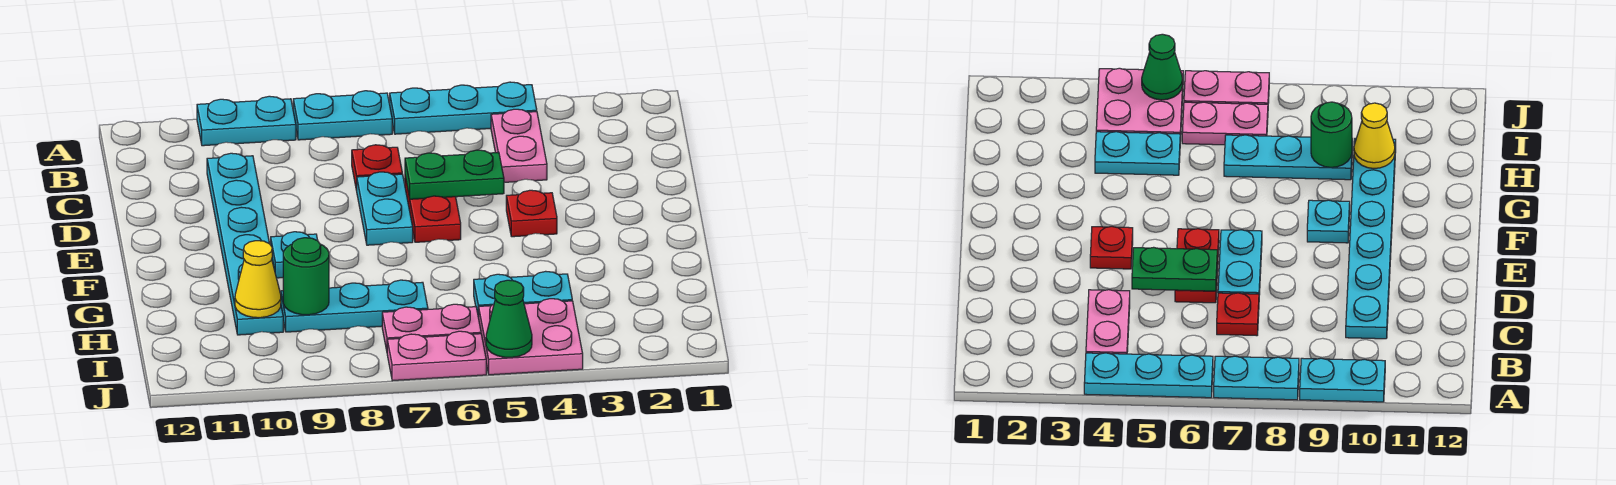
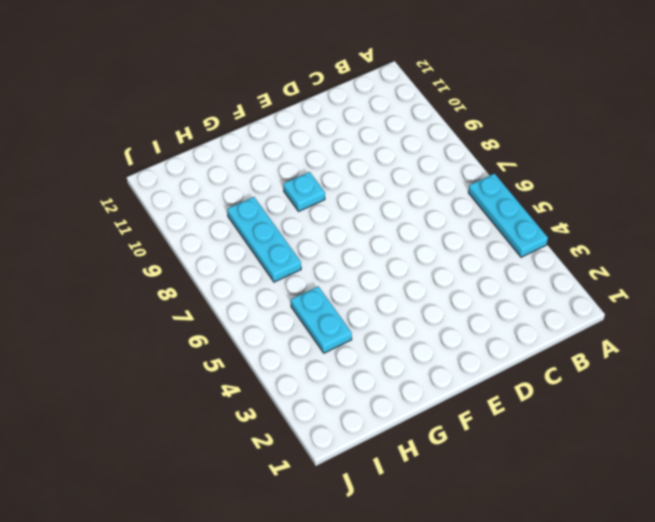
none -> cyan plate A7:A8 level 1
none -> cyan plate A9:A10 level 1
none -> pink plate B4:C4 level 1

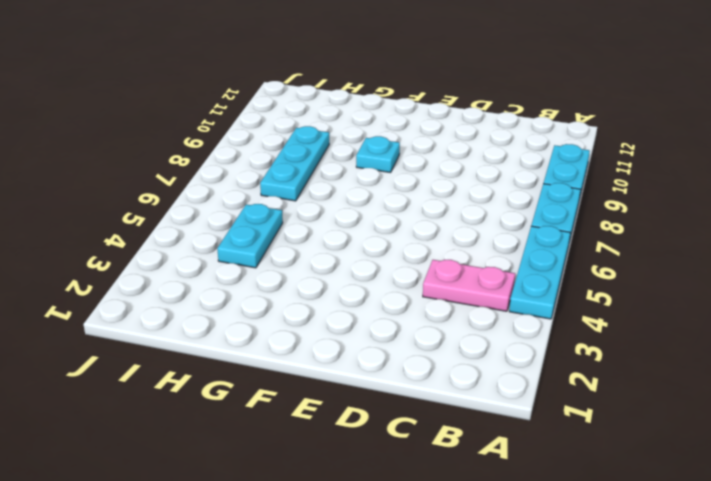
none -> red plate C7 level 1
none -> cyan plate C10:H10 level 1
none -> red plate D6:E6 level 1

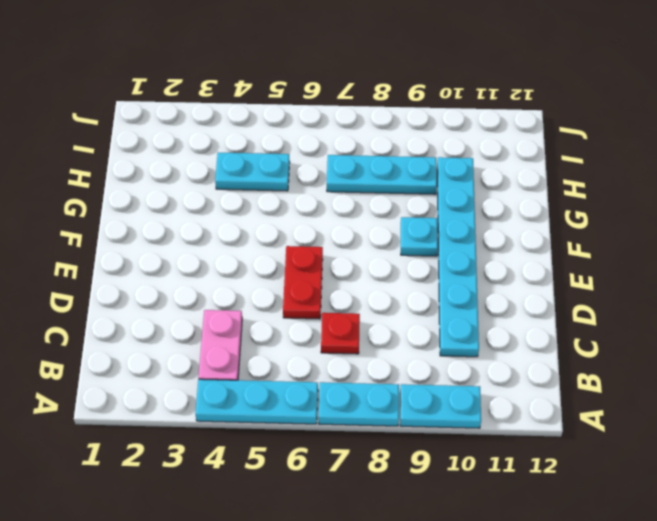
none -> cyan plate D7:E7 level 1
none -> red plate E4 level 1
none -> pink plate I4:J5 level 1

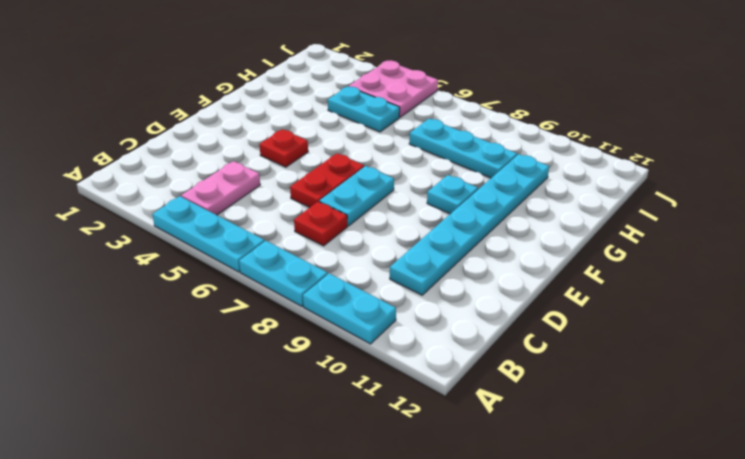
none -> pink plate I6:I7 level 1
none -> pink plate J6:J7 level 1
none -> green plate D5:D6 level 2

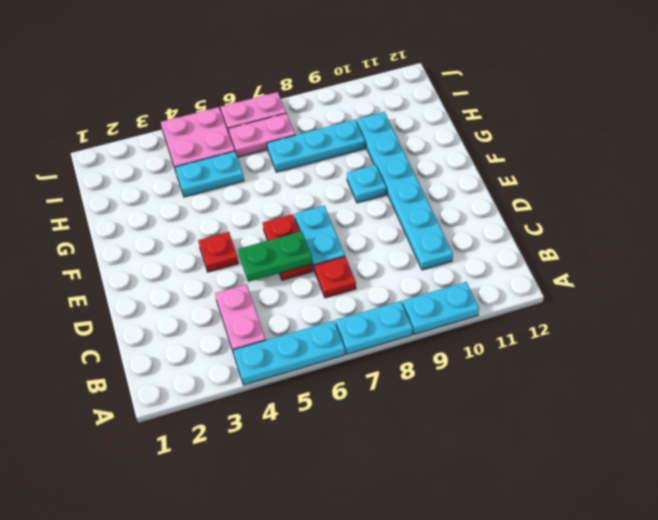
none -> green round brick H9 level 2
none -> yellow cone H10 level 2
none -> green cone J5 level 2

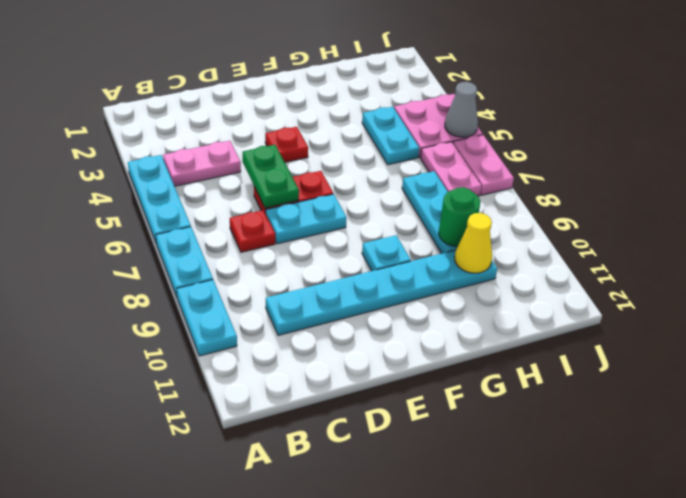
grey cone J5 level 2 -> green cone J5 level 2

